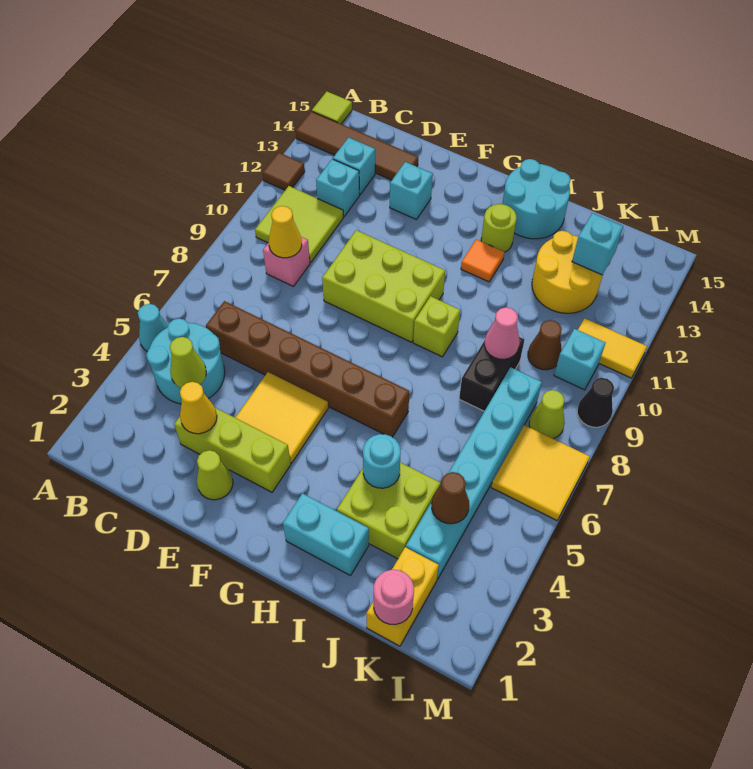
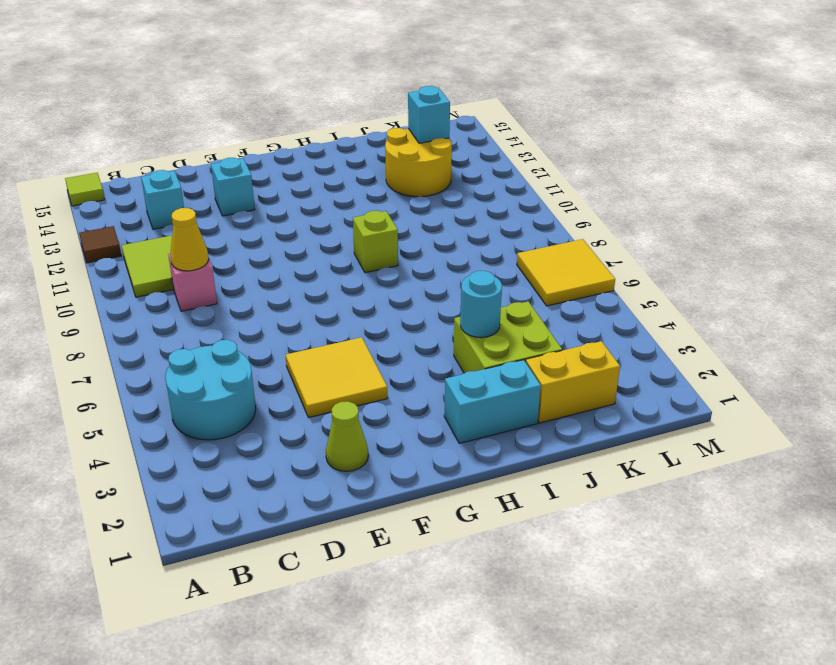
yellow brick J2:K2 level 1 -> yellow brick K1:K2 level 1
none -> cyan cone A5 level 1
none -> brown tile A14:D14 level 1
none -> brown brick C6:H6 level 1
none -> cyan brick C12 level 1

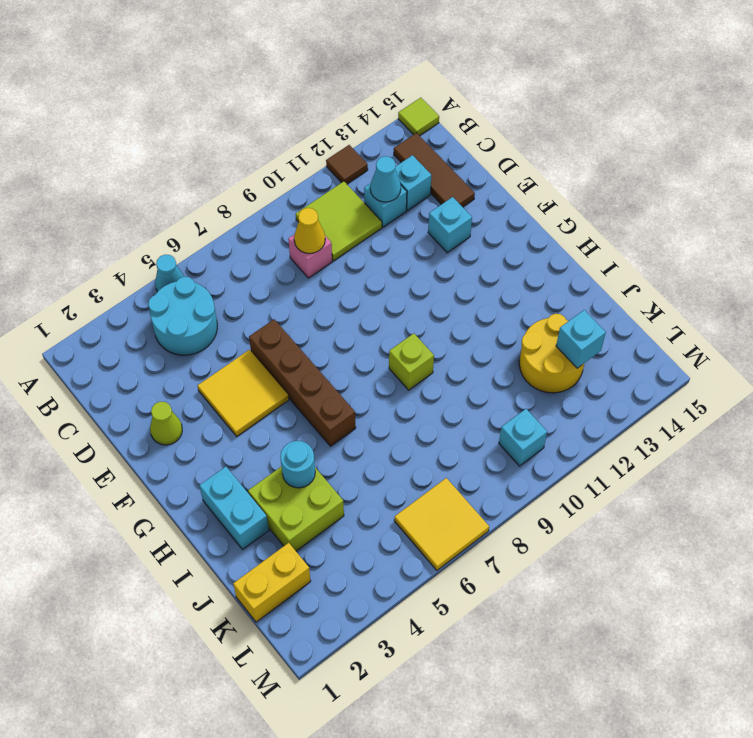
brown tile B14:D14 level 1 -> brown tile A14:D14 level 1
cyan cone C12 level 2 -> none
brown brick E6:H6 level 1 -> brown brick C6:H6 level 1
none -> lime brick D3:F3 level 1
none -> lime brick E9:G10 level 1
none -> orange tile H12 level 1
none -> lime round brick H13 level 1

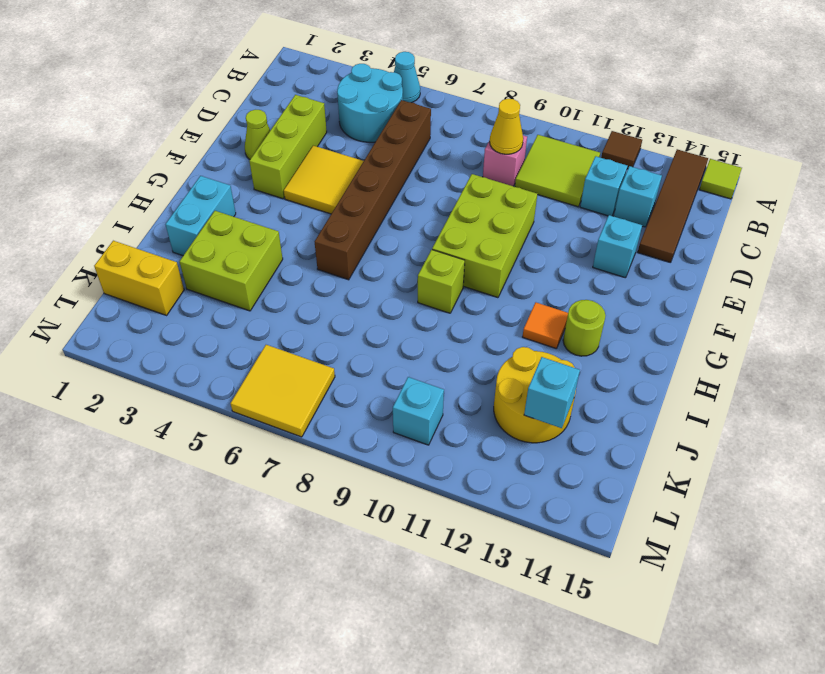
none -> cyan round brick H14:I15 level 1
none -> black brick J8:J9 level 1
none -> cyan brick K3:K8 level 1
none -> brown cone K10 level 1

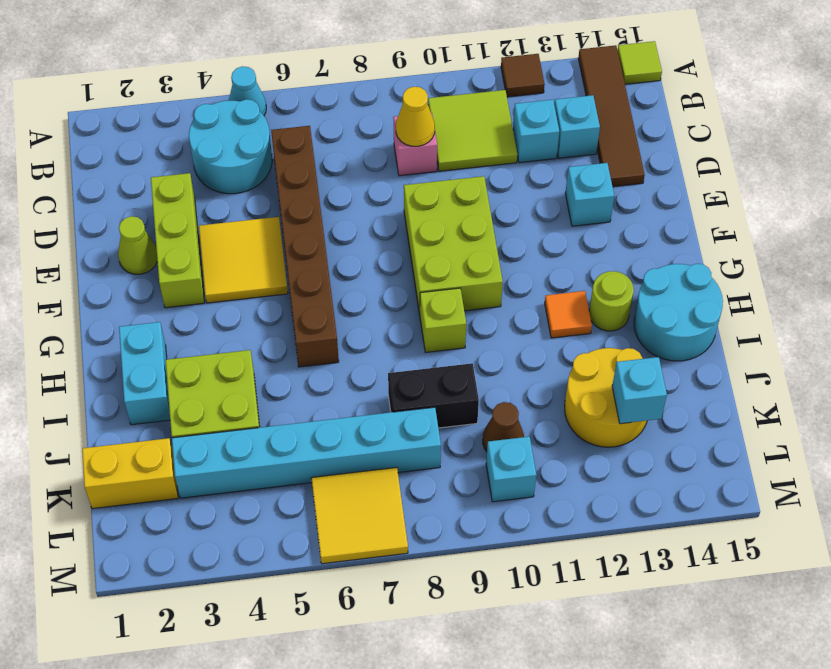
none -> lime cone L8 level 1
none -> yellow tile L11:M11 level 1
none -> black cone M9 level 1
none -> lime cone C4 level 2

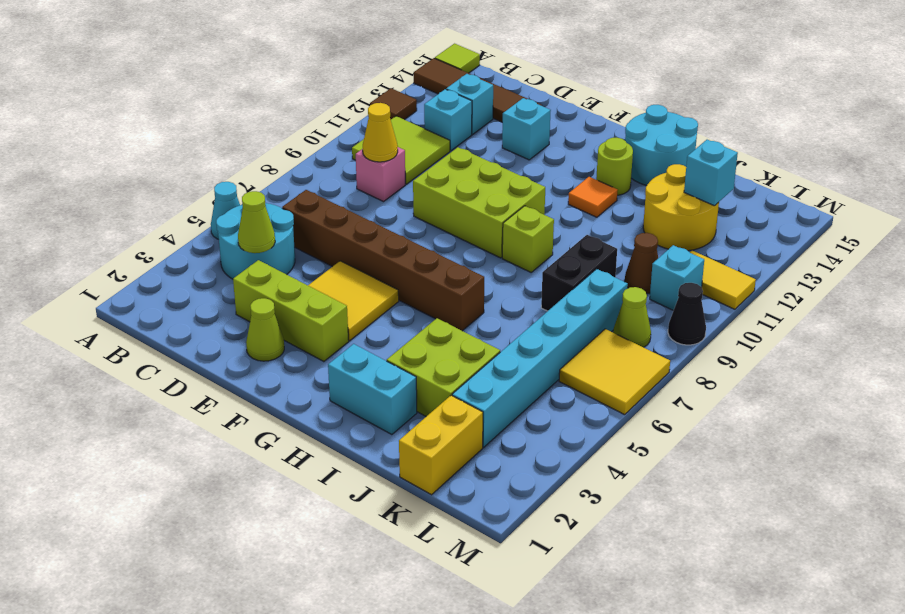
none -> yellow cone D3 level 2
none -> cyan round brick I4 level 2
none -> pink cone J9 level 2
none -> pink round brick K1 level 2

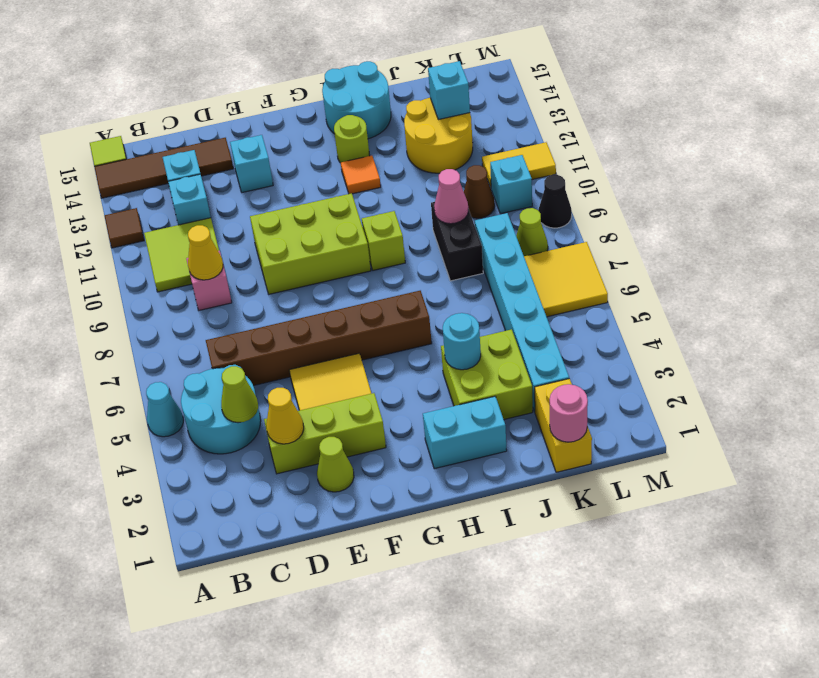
none -> brown cone K4 level 2

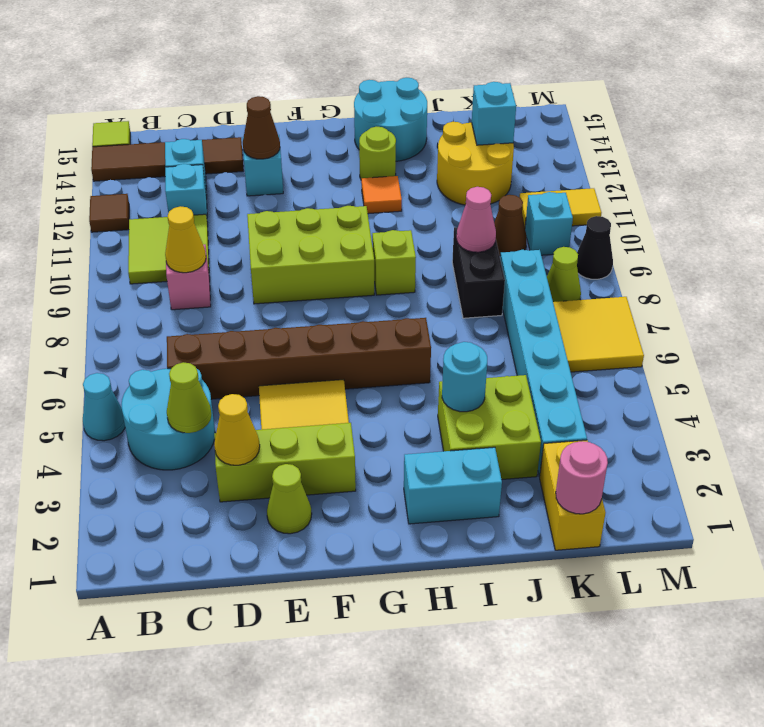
brown cone E13 level 2 -> brown cone K4 level 2

